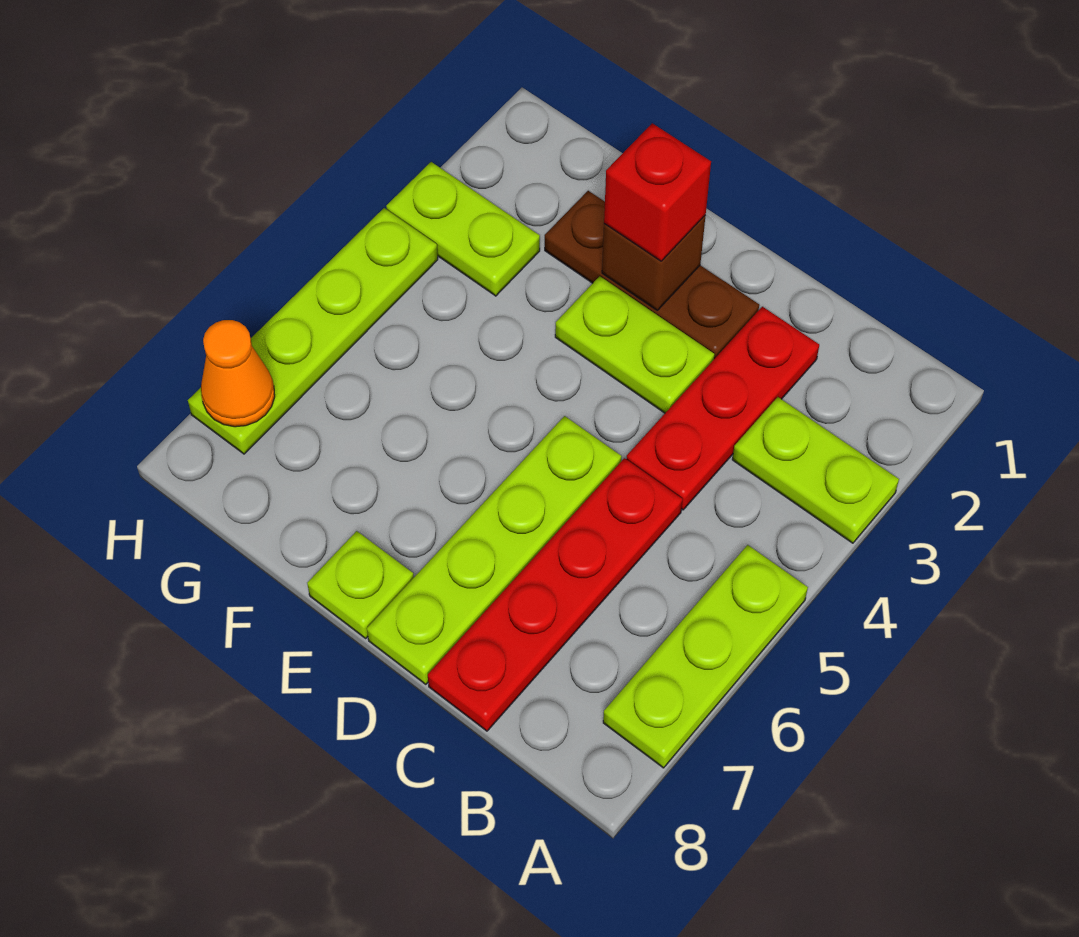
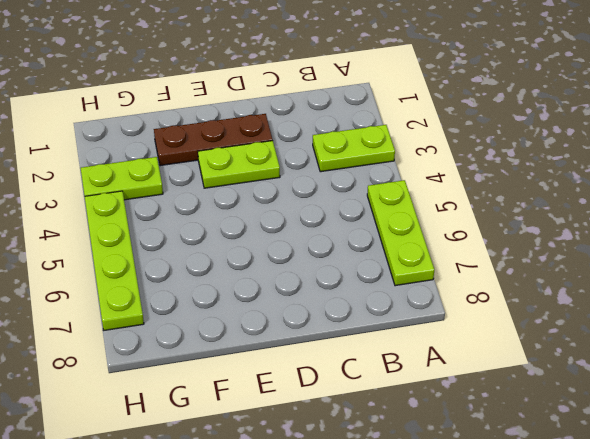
none -> red plate C2:C4 level 1
none -> red plate C5:C8 level 1
none -> lime plate D5:D8 level 1

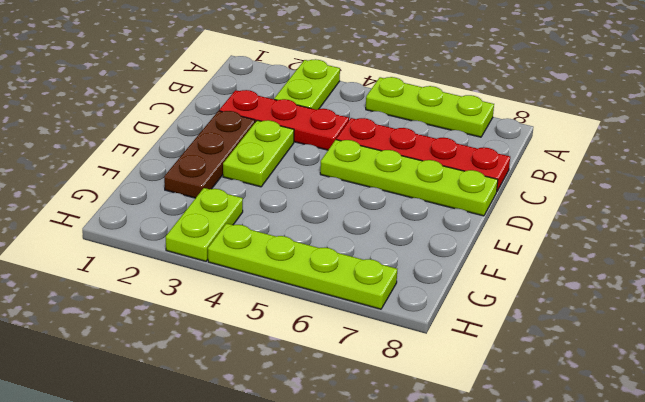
none -> lime plate E8 level 1
none -> brown brick E2 level 2
none -> orange cone H7 level 2

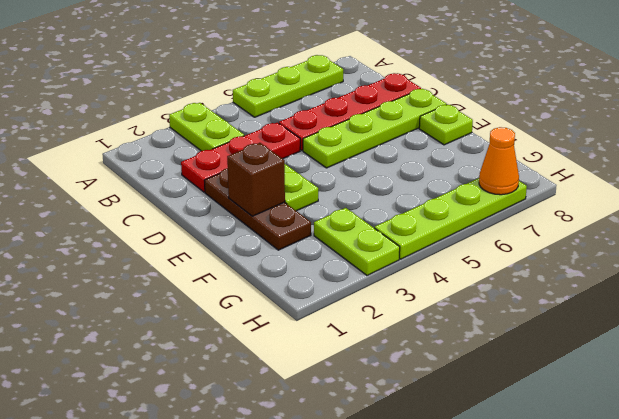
none -> red brick E2 level 3

